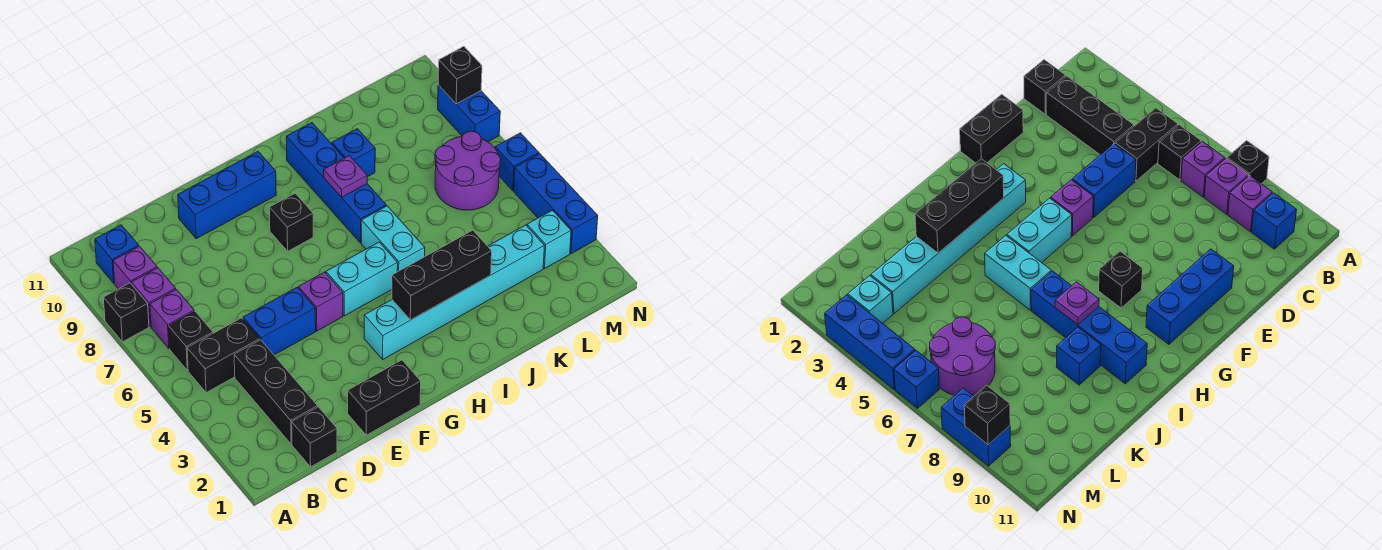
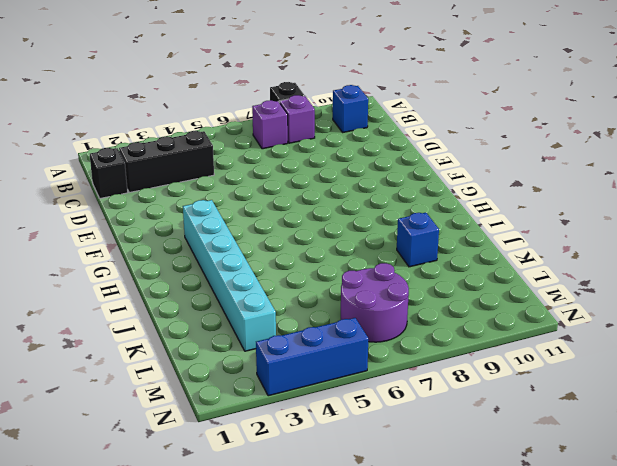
none -> black brick B5:C5 level 1
none -> black brick B6 level 1
none -> purple brick B9 level 1

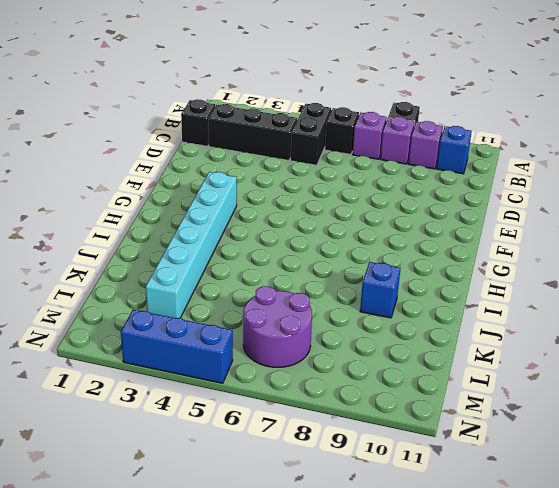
none -> blue brick D5:E5 level 1
none -> black brick E1:F1 level 1
none -> blue brick E10:G10 level 1

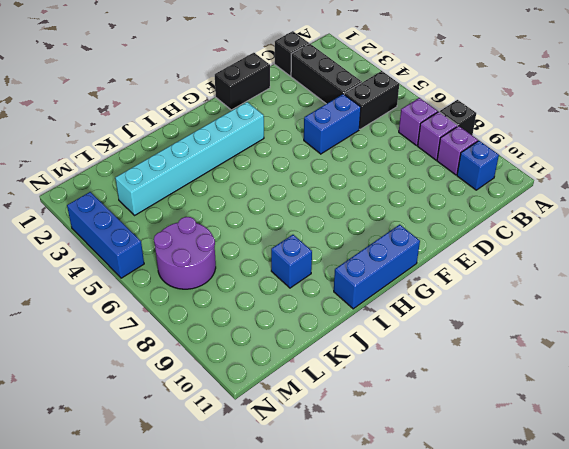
blue brick G11:I11 level 1 -> blue brick E10:G10 level 1
none -> black brick B6 level 1
none -> purple brick F5 level 1
none -> cyan brick G5:H5 level 1

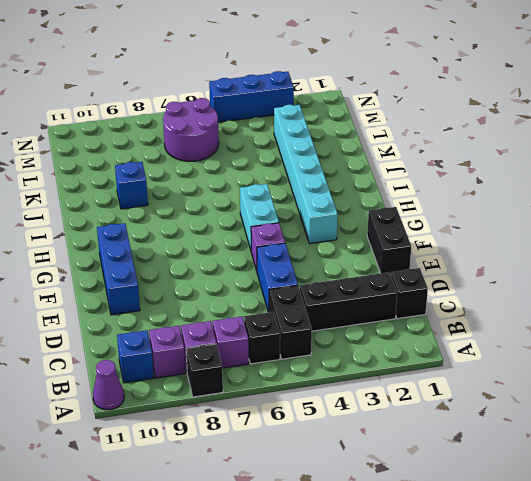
purple cone A11 level 1 -> none
none -> black brick G8 level 1
none -> cyan brick I5:I6 level 1
none -> blue brick I7:I10 level 1

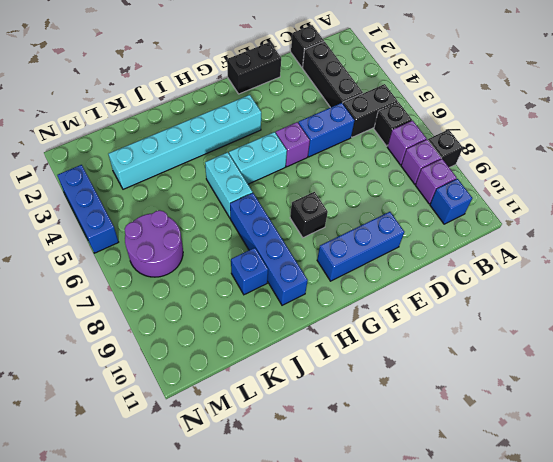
none -> cyan brick M3 level 1
none -> blue brick N6 level 1
none -> blue brick N8:N9 level 1

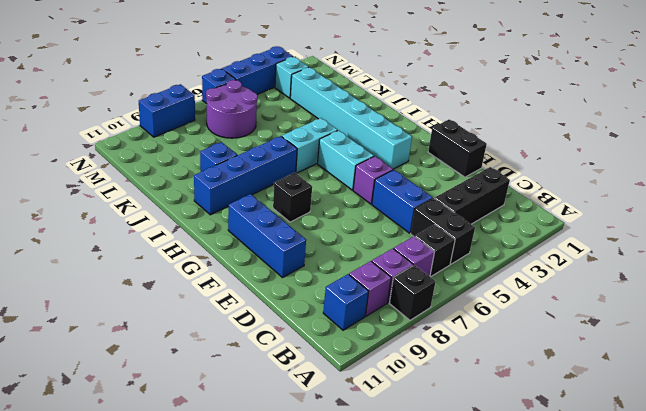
none -> black brick C1 level 1
none -> black brick H3:J3 level 2
none -> purple plate I8 level 2

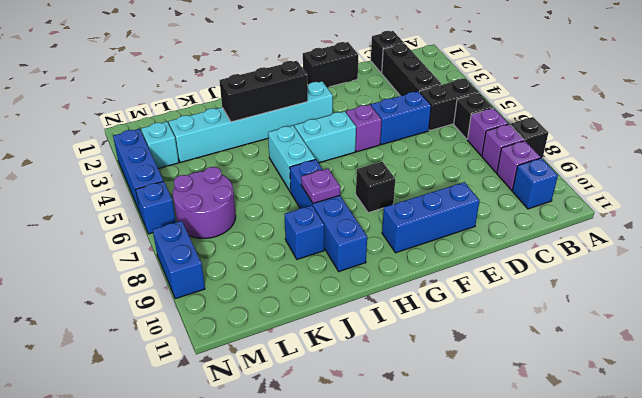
none -> black brick N9 level 2

